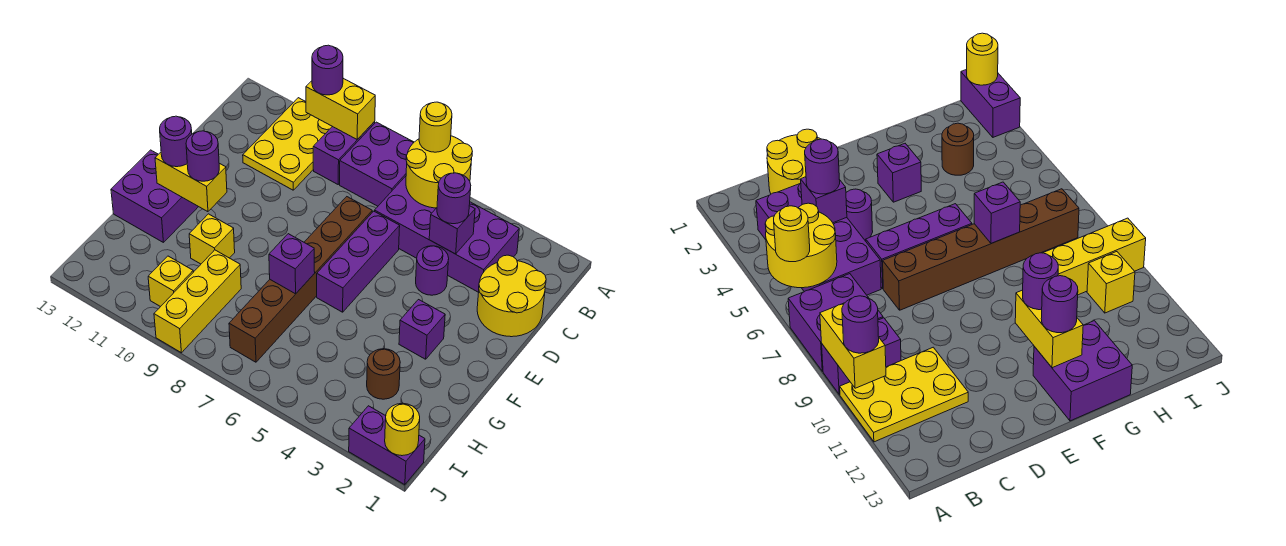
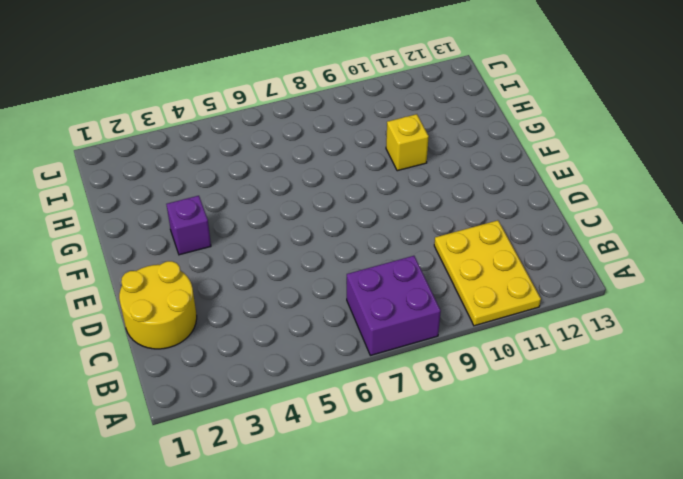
none -> purple brick A9:B9 level 1
none -> purple brick B3:C6 level 1
none -> purple round brick D4 level 1

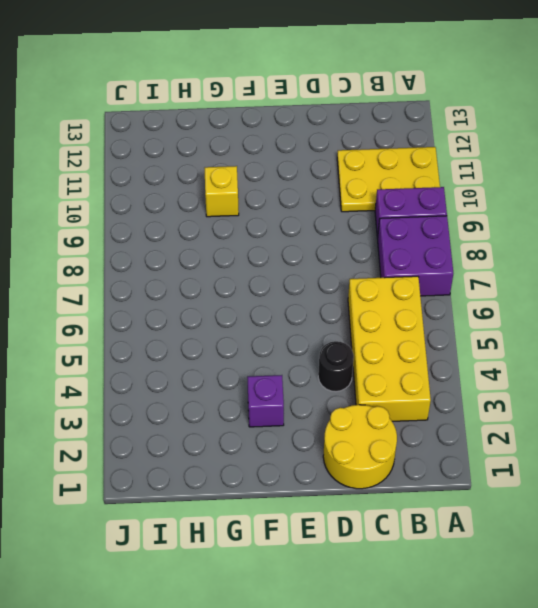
yellow brick B3:C6 level 1 -> purple brick B3:C6 level 1
black round brick D4 level 1 -> purple round brick D4 level 1
none -> purple brick D6:F6 level 1
none -> brown brick D7:I7 level 1
none -> purple brick F12:G13 level 1

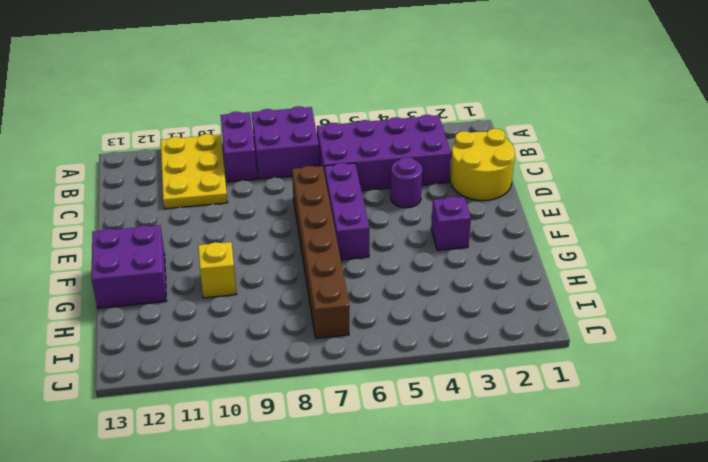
none -> brown round brick H3 level 1
none -> yellow brick H9:J9 level 1
none -> yellow brick I10 level 1

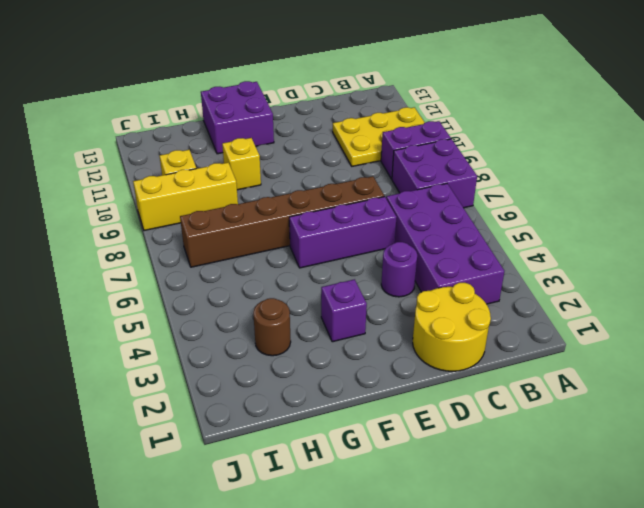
none -> purple brick J1:J2 level 1
none -> yellow round brick A5:B6 level 2
none -> yellow brick A9:A10 level 2

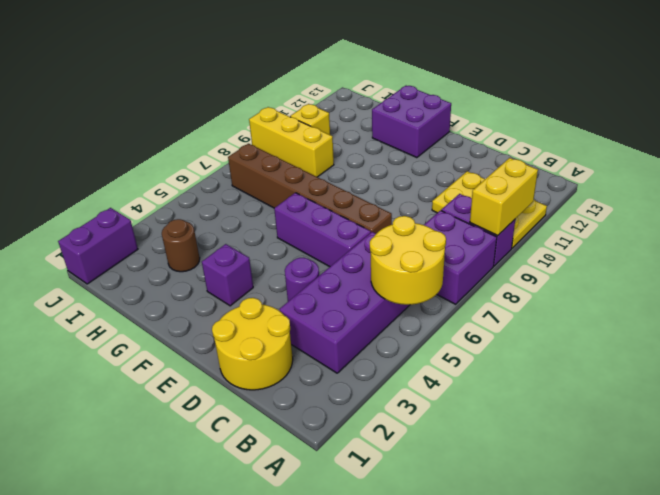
none -> yellow brick G10 level 1
none -> purple brick C4 level 2
none -> yellow brick F11:F12 level 2

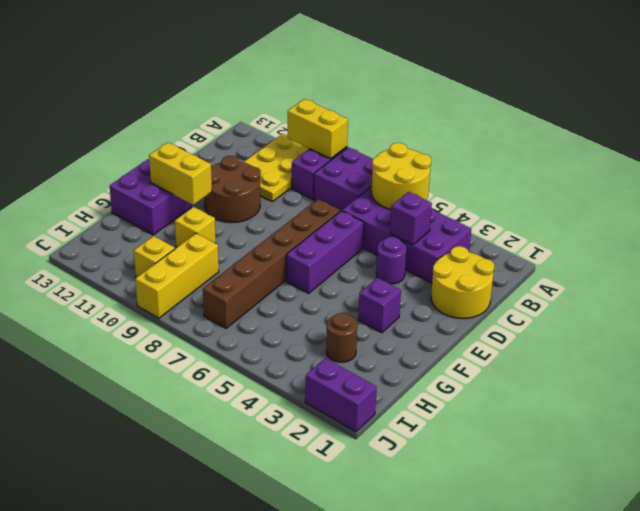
brown round brick D10:E11 level 1 -> none
none -> purple brick G7 level 2
none -> yellow round brick J1 level 2
none -> yellow round brick A6 level 3

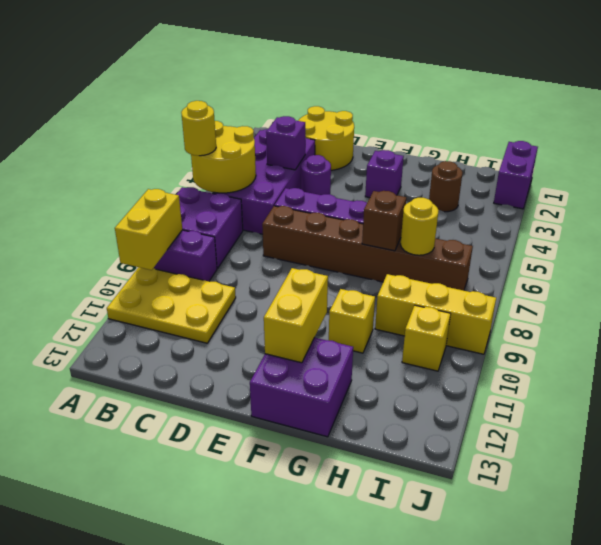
brown brick G7 level 2 -> purple brick G7 level 2
yellow round brick H7 level 2 -> yellow round brick J1 level 2
none -> purple round brick A10 level 3
none -> purple round brick C4 level 3
none -> purple round brick F11 level 3

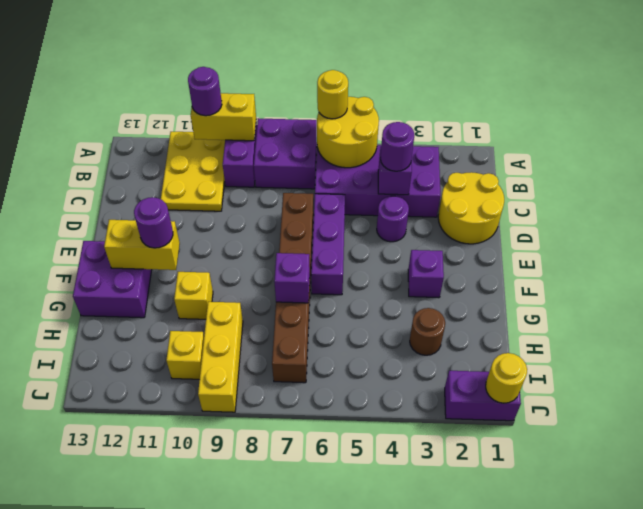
none -> purple round brick F12 level 3

